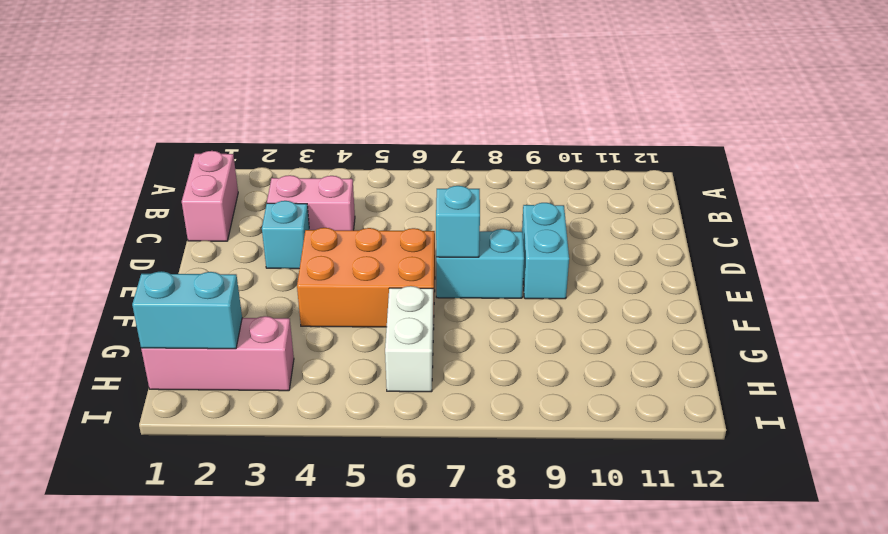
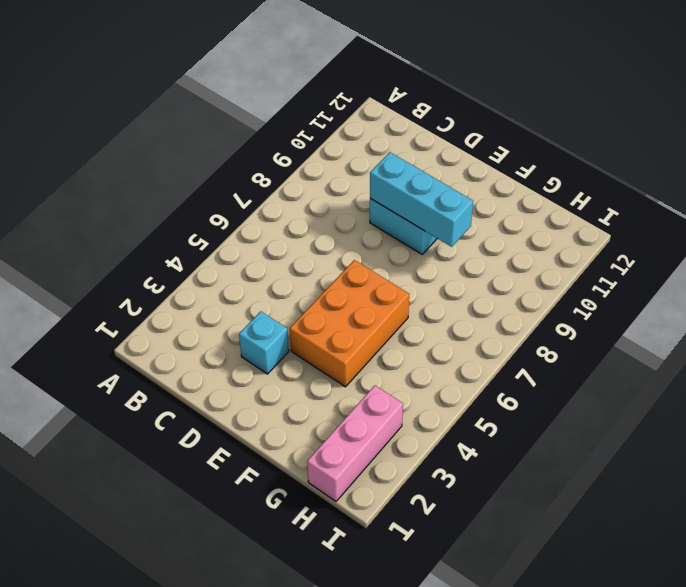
cyan brick D9:F9 level 2 -> none
none -> pink brick B1:C1 level 1
none -> pink brick C3:C4 level 1

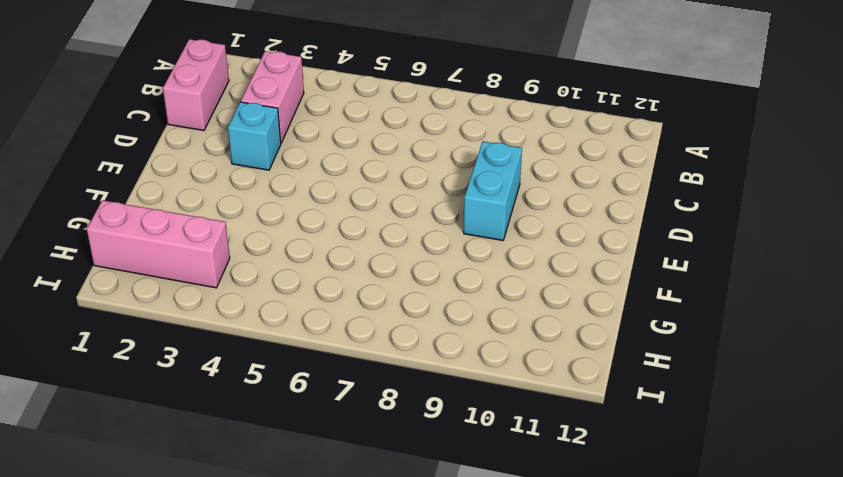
pink brick B3:C3 level 1 -> pink brick C3:C4 level 1
none -> orange brick E4:F6 level 1
none -> cyan brick E7:E8 level 1

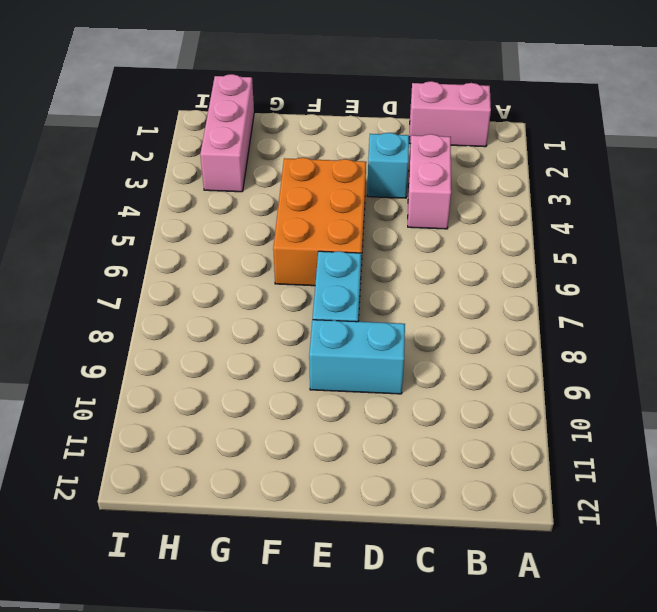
none -> white brick G6:H6 level 1
none -> cyan brick E7 level 2

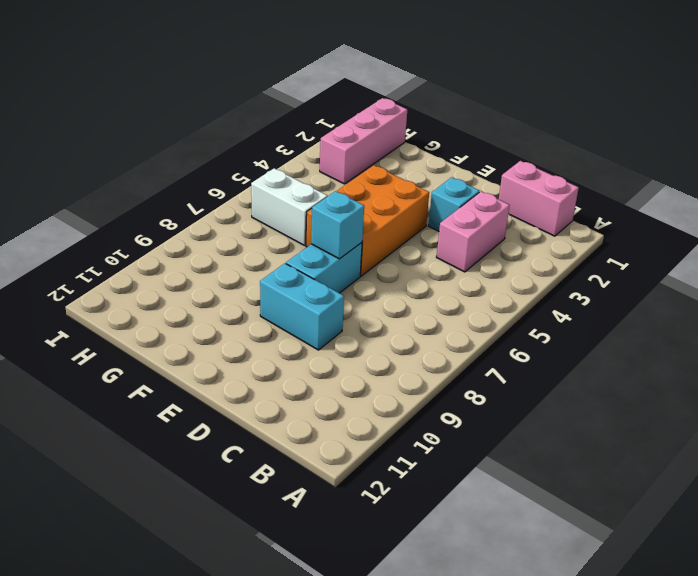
none -> cyan brick H1:H2 level 2

